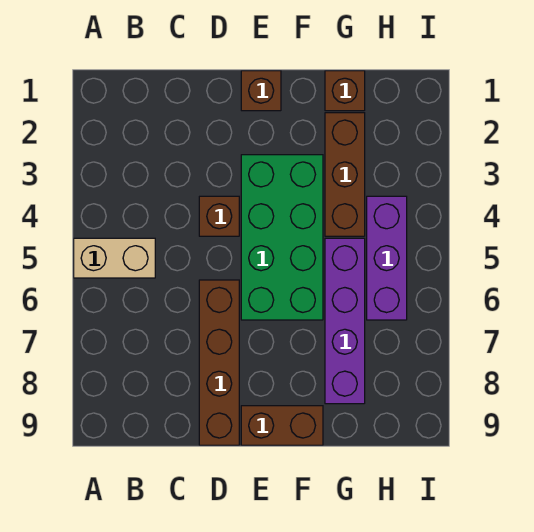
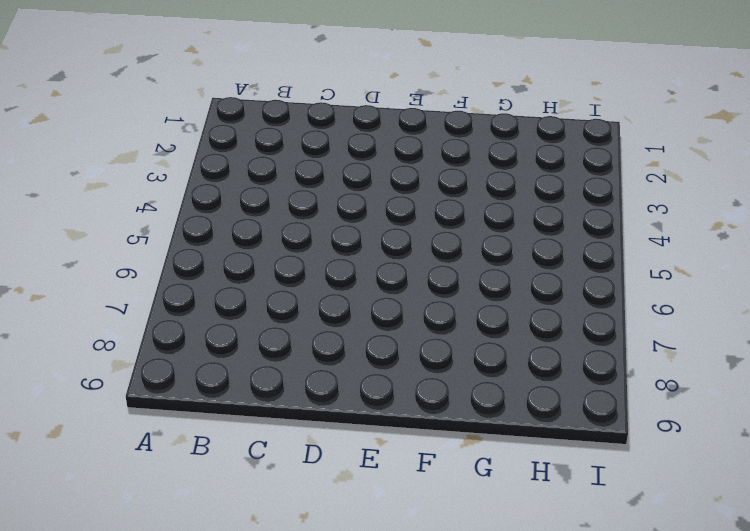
none -> tan brick A5:B5 level 1
none -> brown brick D4 level 1

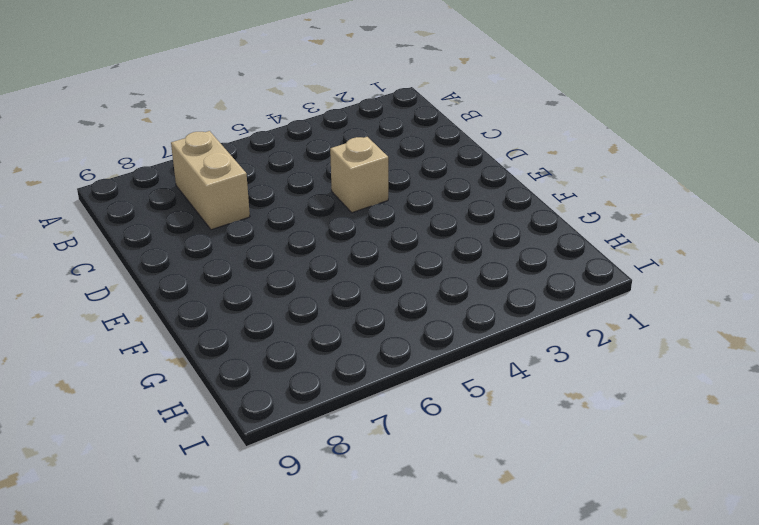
tan brick B7:C7 level 1 -> tan brick A5:B5 level 1
tan brick D4 level 1 -> brown brick D4 level 1
none -> brown brick D6:D9 level 1
none -> brown brick E1 level 1

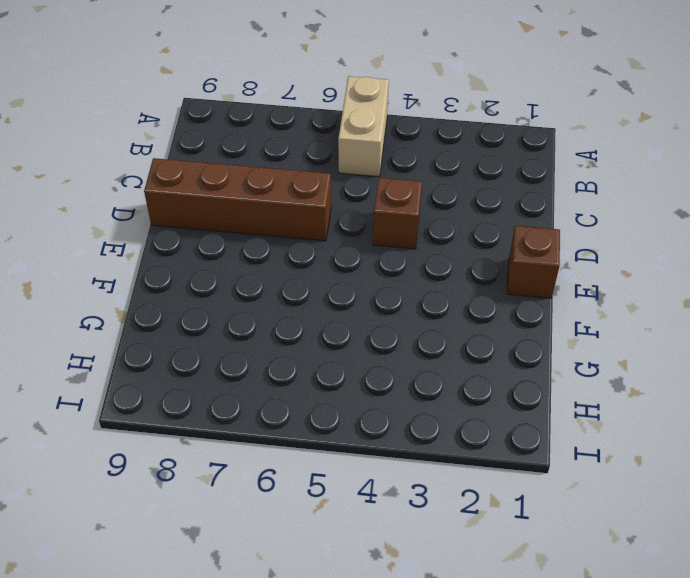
none -> green brick E3:F6 level 1
none -> brown brick E9:F9 level 1

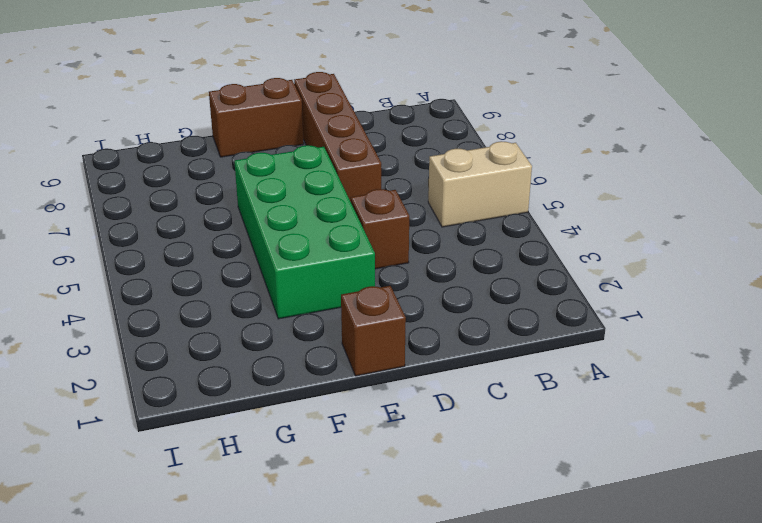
none -> brown brick G1 level 1
none -> brown brick G2:G4 level 1

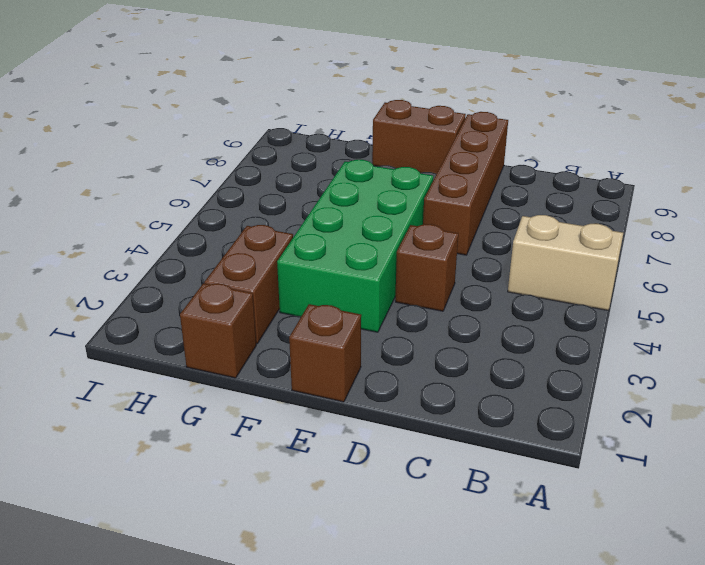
brown brick G2:G3 level 1 -> brown brick G2:G4 level 1
none -> purple brick G5:G8 level 1
none -> purple brick H4:H6 level 1

